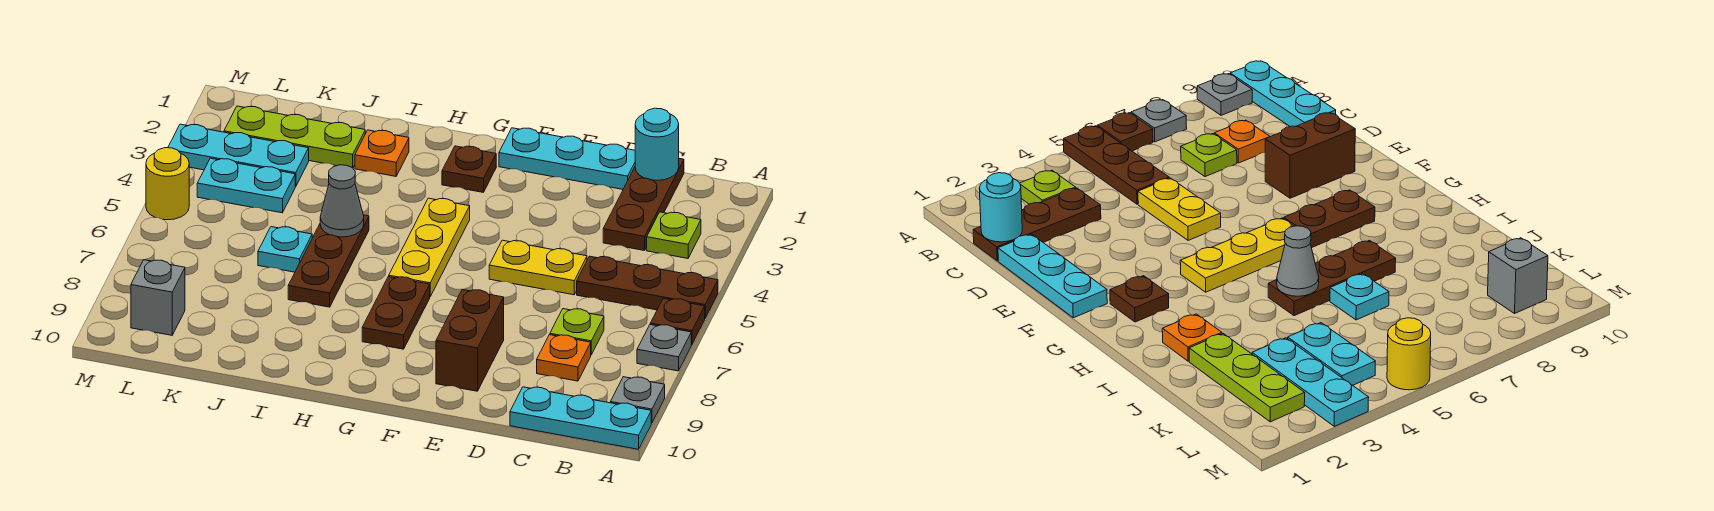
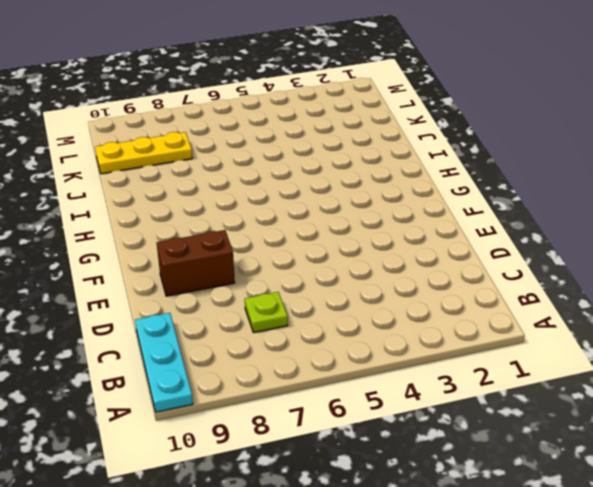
yellow plate K8:K10 level 1 -> yellow plate G4:G6 level 1
none -> brown plate A5:C5 level 1
none -> brown plate A6 level 1
none -> grey plate A7 level 1

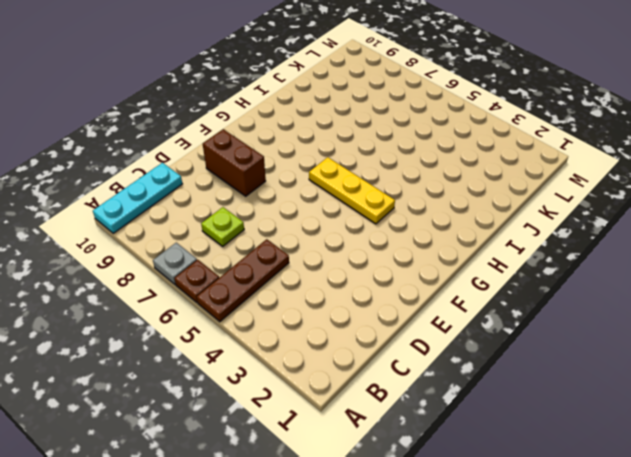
none -> grey plate A9 level 1
none -> lime plate B3 level 1
none -> brown plate C1:C3 level 1

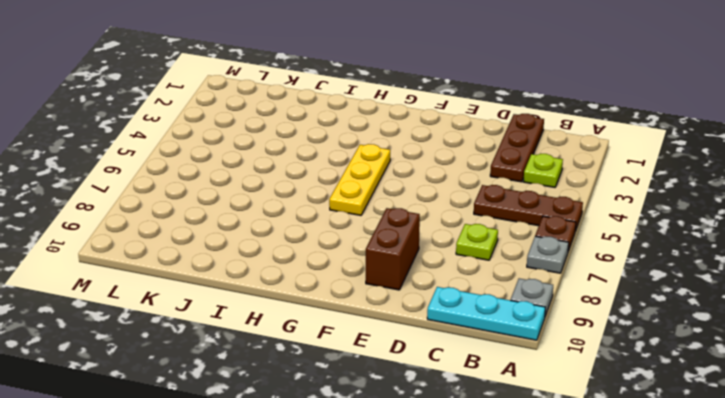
none -> orange plate C8 level 1
none -> cyan plate D1:F1 level 1
none -> yellow plate D5:E5 level 1

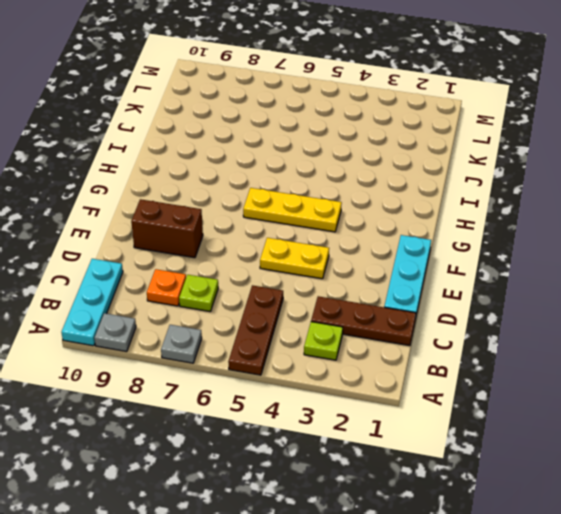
yellow plate E4:E5 level 1 -> yellow plate D5:E5 level 1
none -> brown plate A6 level 1
none -> brown plate G2 level 1
none -> brown plate G7:G8 level 1

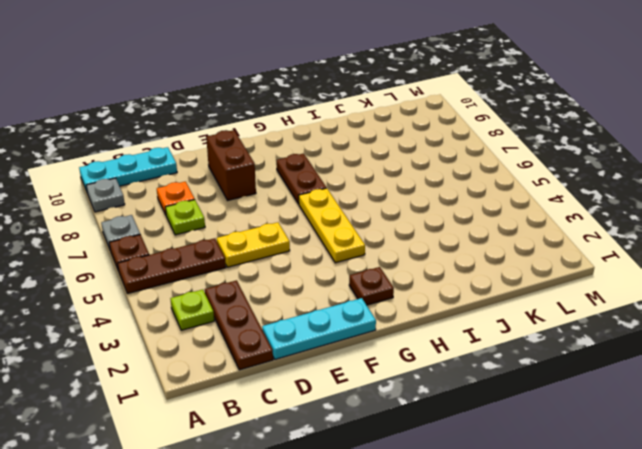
none -> orange plate I2 level 1
none -> brown plate I5:I7 level 1
none -> lime plate J2:L2 level 1

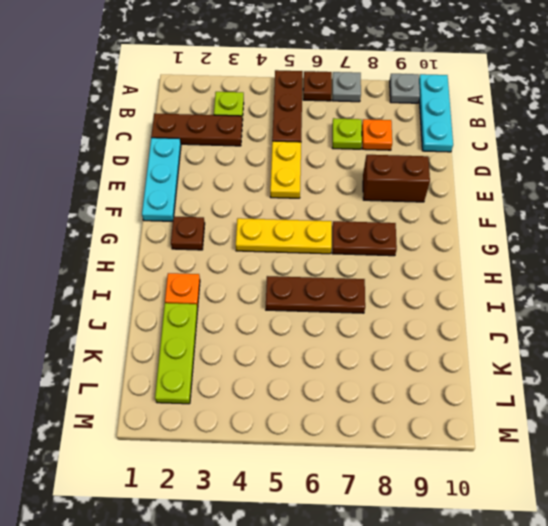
none -> cyan plate J6 level 1
none -> cyan plate K3:M3 level 1
none -> cyan plate K4:L4 level 1

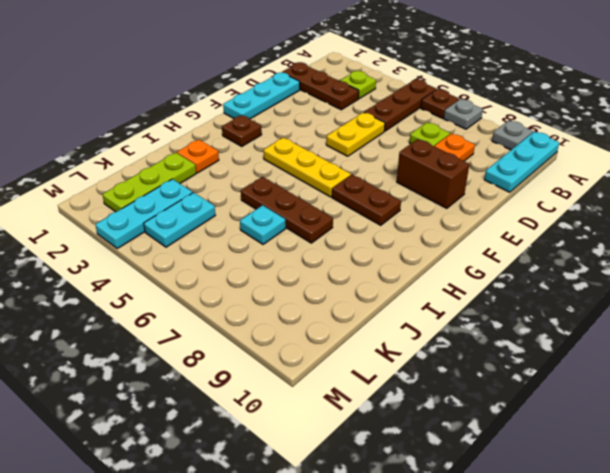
none -> grey brick L9 level 1
none -> yellow round brick M5 level 1
none -> cyan round brick C1 level 2

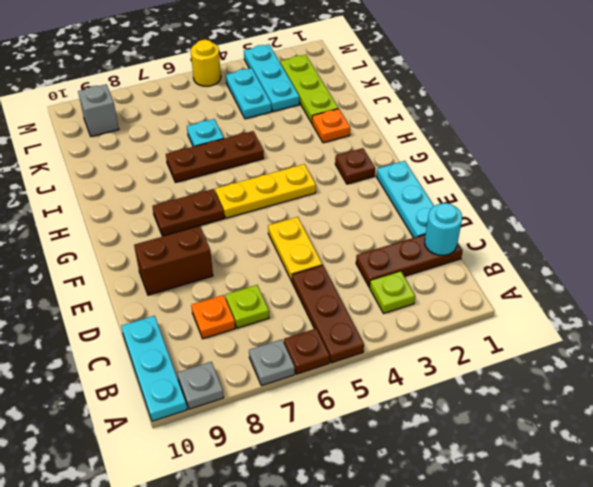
none -> grey cone I5 level 2

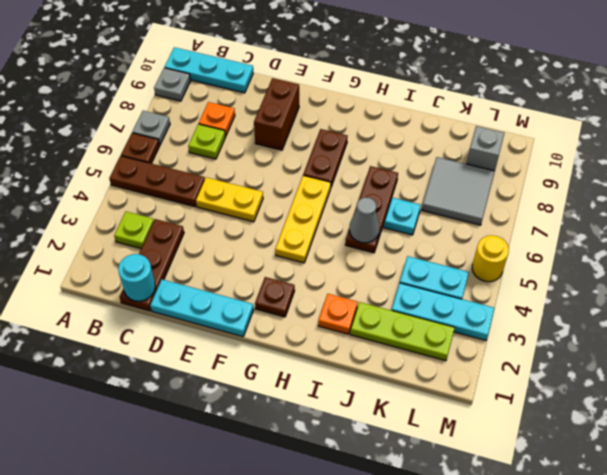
grey tile K7:L8 level 1 -> none

